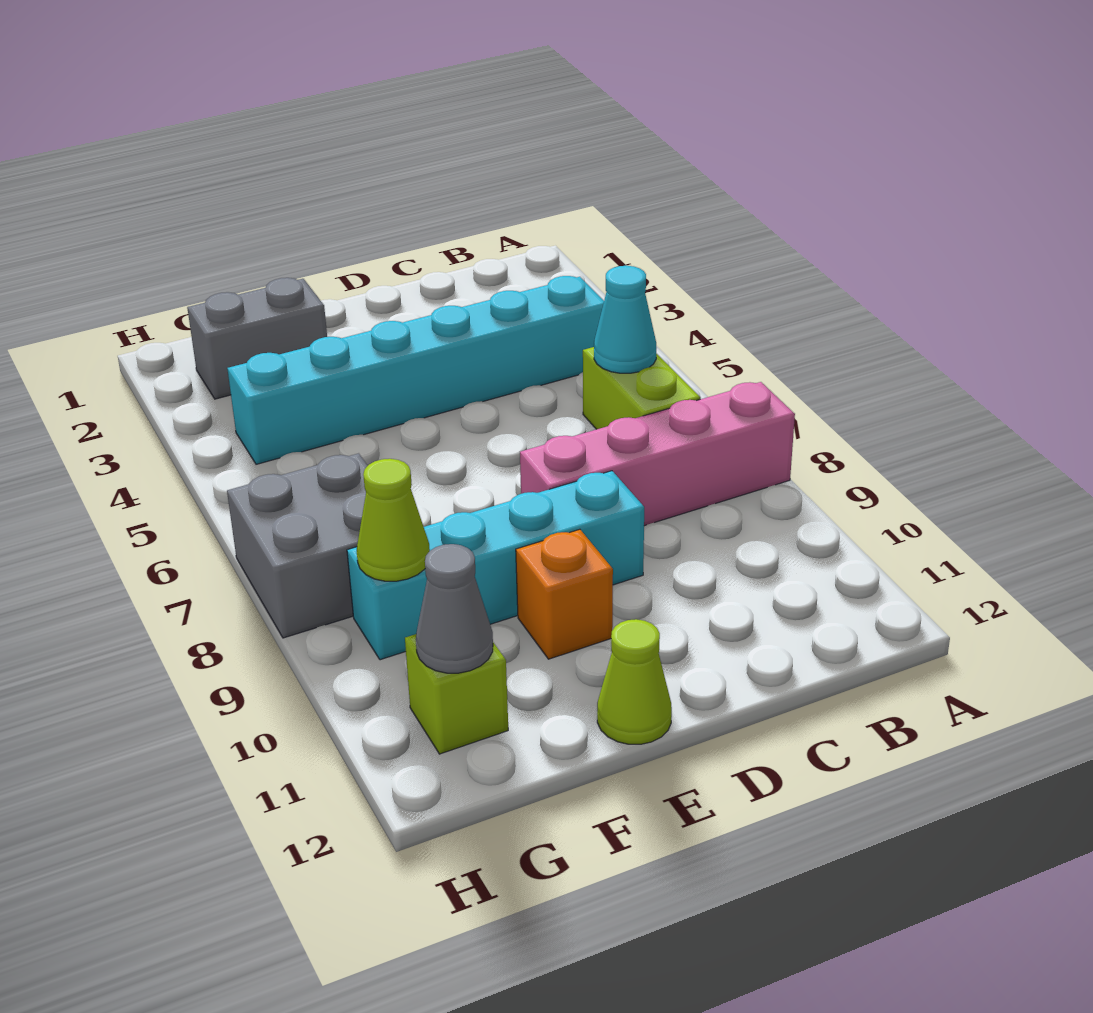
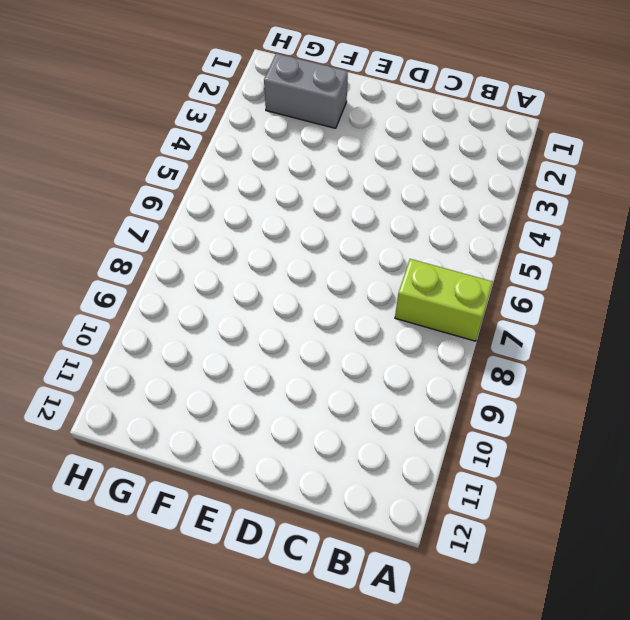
lime brick A7:B7 level 1 -> lime brick B6:B7 level 1
none -> pink brick A8:D8 level 1
none -> cyan brick B4:G4 level 1
none -> cyan brick D9:G9 level 1

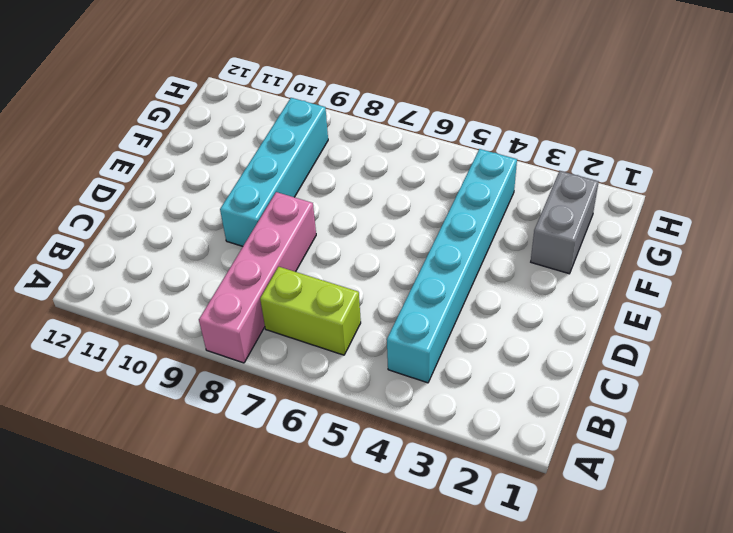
none -> orange brick E10 level 1
none -> lime cone E12 level 1
none -> grey brick G7:H8 level 1

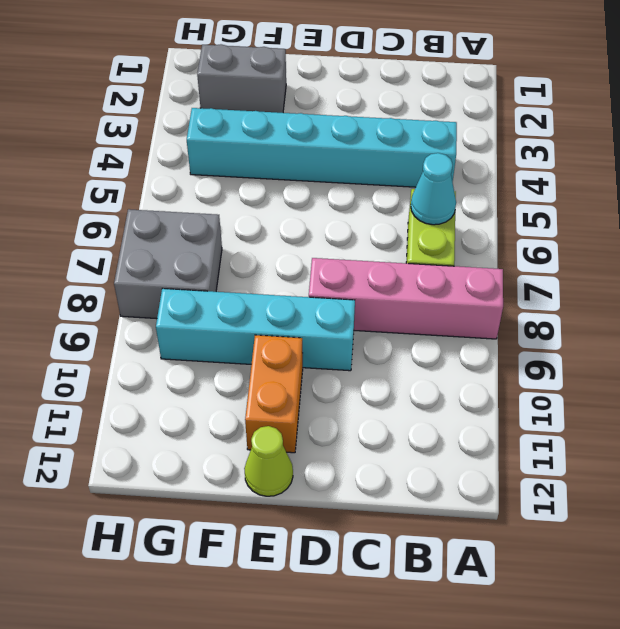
orange brick E10:E11 level 1 -> orange brick E10 level 1
none -> lime brick G11 level 1
none -> lime cone G9 level 2
none -> grey cone G11 level 2

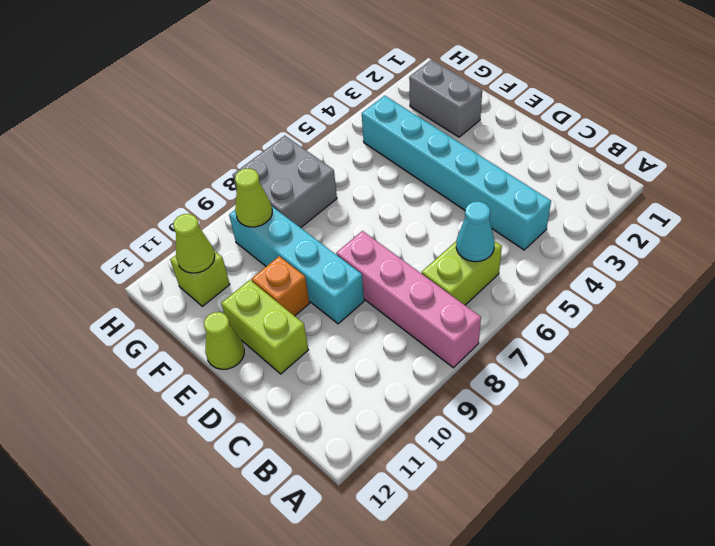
lime brick D11:E11 level 1 -> none
lime cone G11 level 2 -> grey cone G11 level 2

